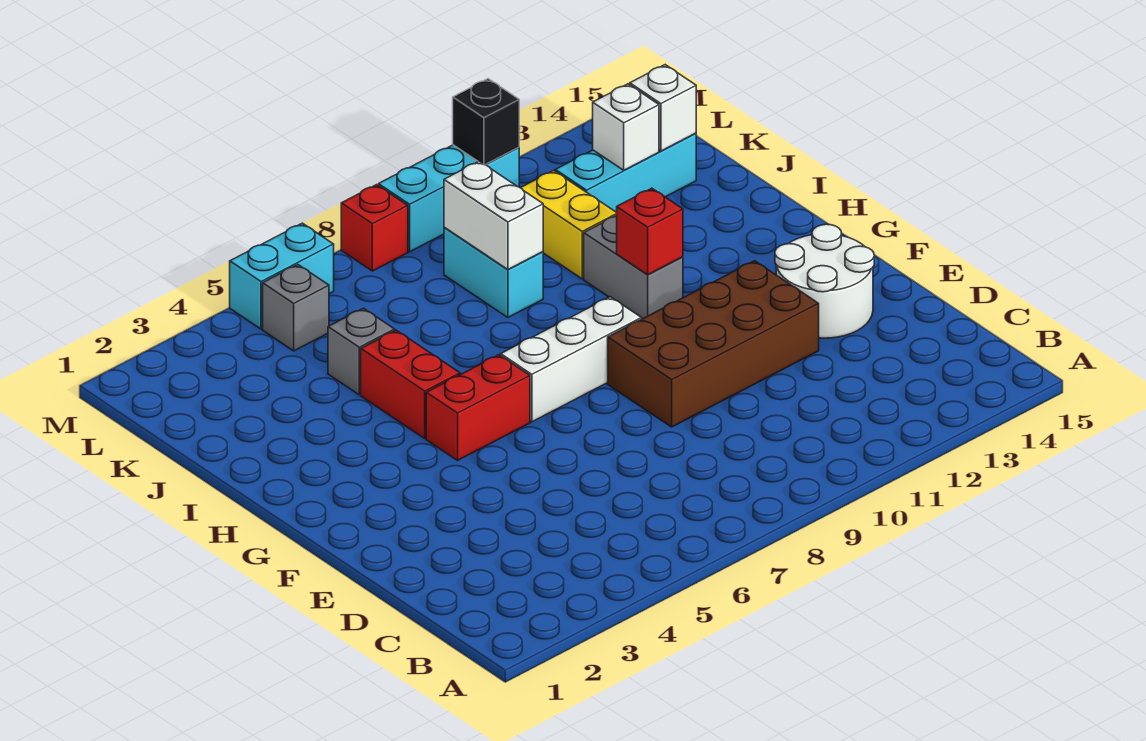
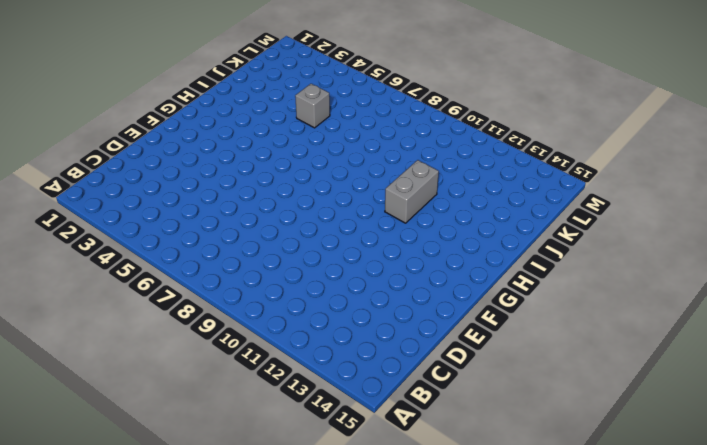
none -> brown brick E9:F12 level 1
none -> white round brick E13:F14 level 1
none -> red brick G5:G6 level 1

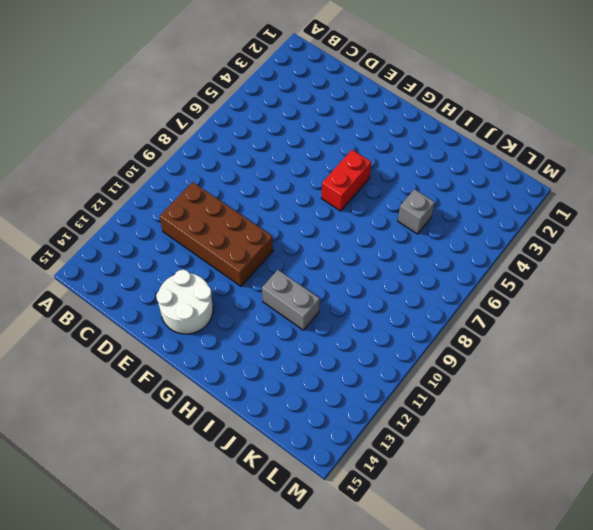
brown brick C10:F11 level 1 -> brown brick E9:F12 level 1
none -> white brick G7:G9 level 1
none -> red brick H5:I5 level 1
none -> cyan brick J9:K9 level 1

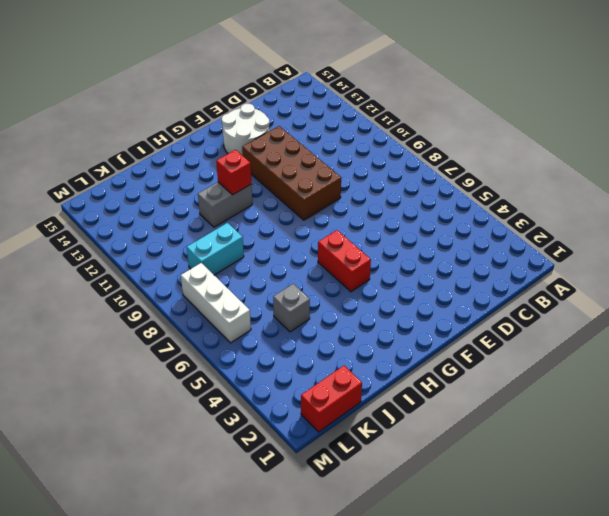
red brick K1:L1 level 1 -> red brick H5:I5 level 1
white brick L6:L8 level 1 -> white brick G7:G9 level 1
none -> yellow brick J11:K11 level 1
none -> cyan brick K12:K14 level 1
none -> grey brick L5 level 1

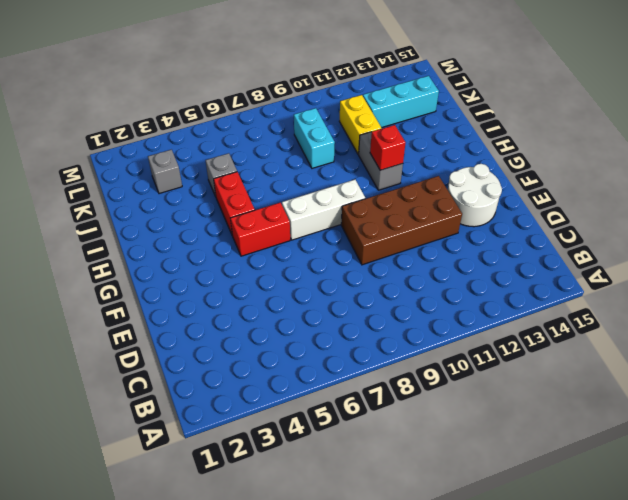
grey brick K3 level 1 -> grey brick L5 level 1
none -> cyan brick M5:M6 level 1
none -> red brick M8 level 1
none -> cyan brick M9:M11 level 1

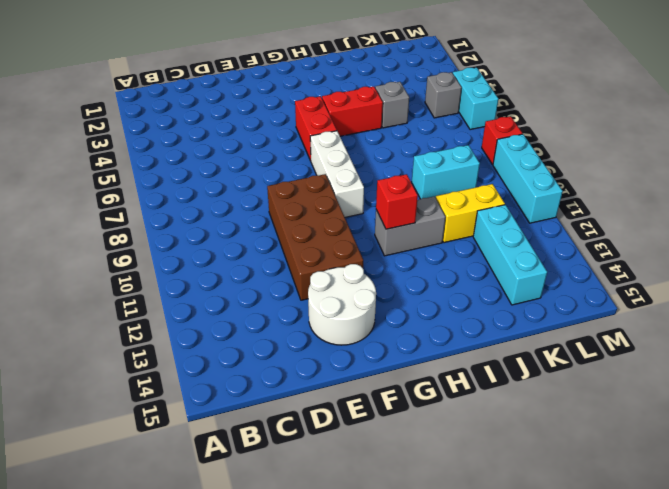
none -> white brick J9:K9 level 2
none -> white brick K13 level 2
none -> white brick K14 level 2

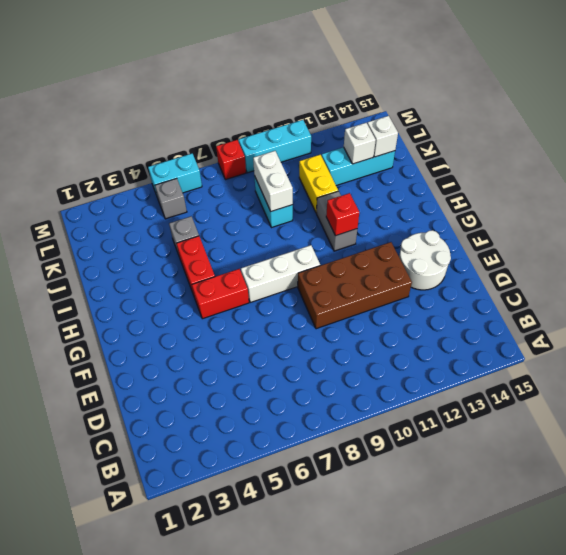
none -> black brick M11 level 2

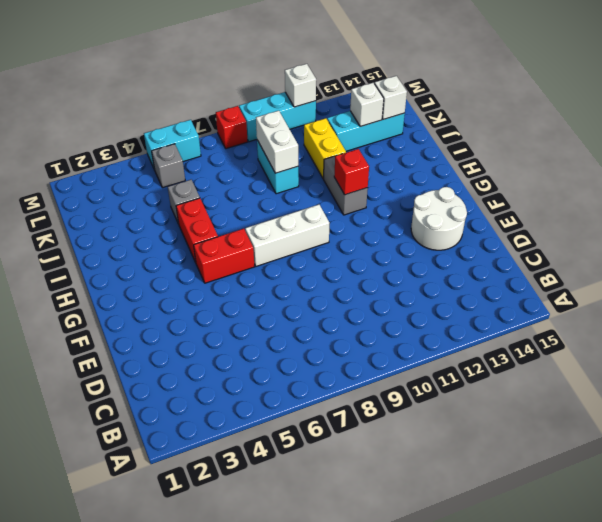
white brick M11 level 2 -> black brick M11 level 2
none -> brown brick E9:F12 level 1

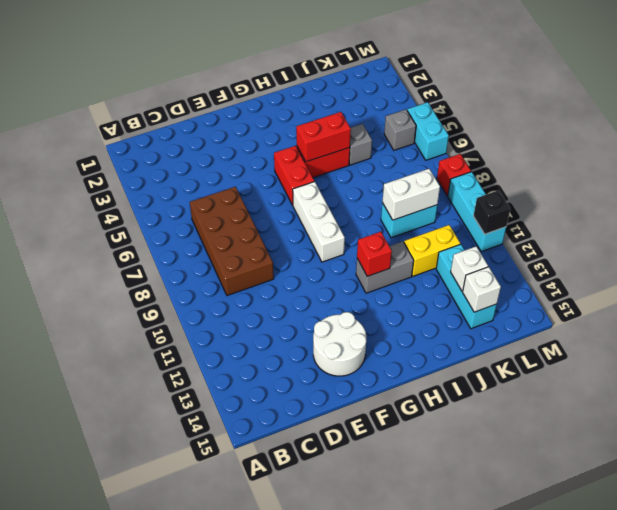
brown brick C6:D9 level 1 -> brown brick E9:F12 level 1
red brick H5:I5 level 2 -> none

